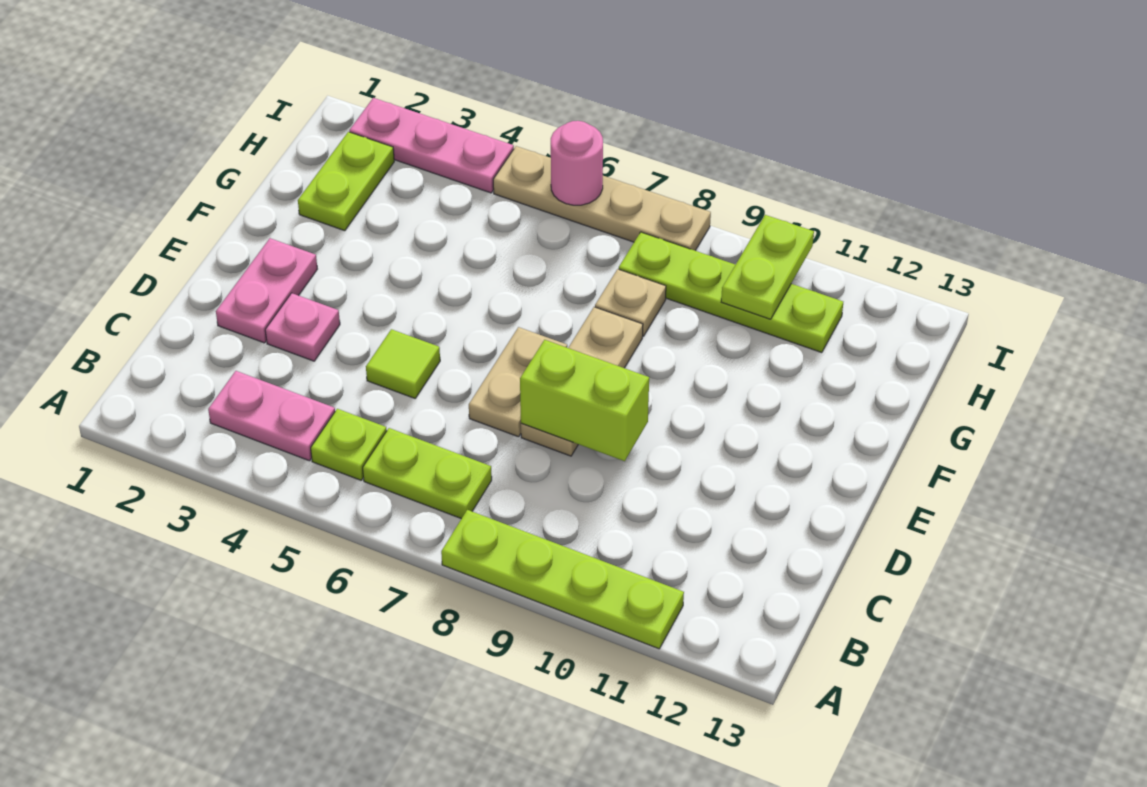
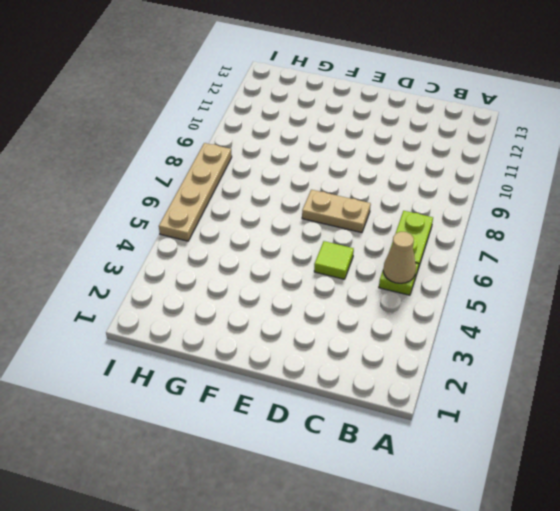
tan cone B5 level 2 -> none
none -> lime plate A8:A11 level 1
none -> pink plate B3:B4 level 1
none -> pink plate D2:E2 level 1

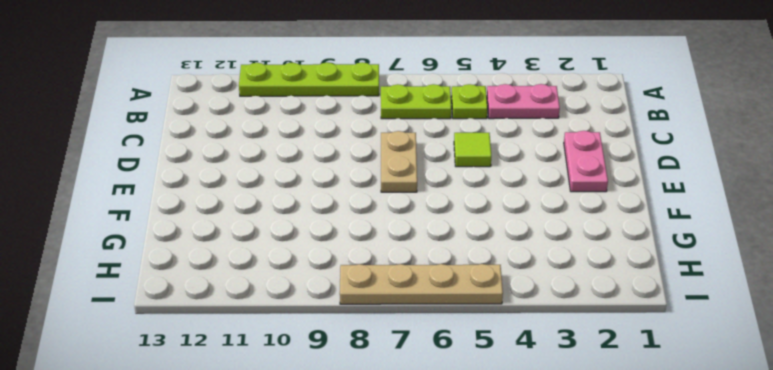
none -> pink plate D3 level 1
none -> tan plate D8:F8 level 1
none -> lime plate G2:H2 level 1

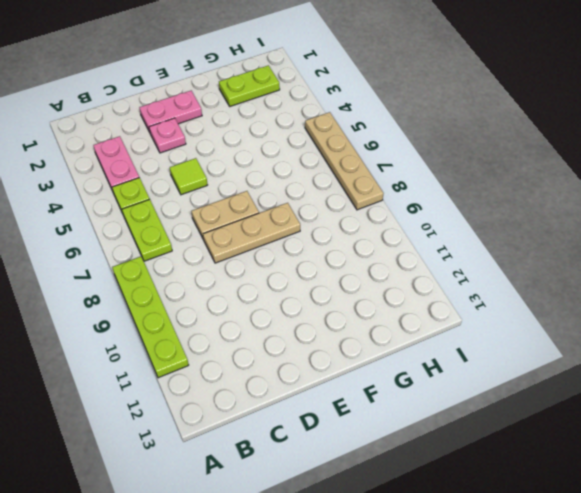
none -> tan plate G8 level 1
none -> lime plate H8:H11 level 1
none -> pink plate I2:I4 level 1

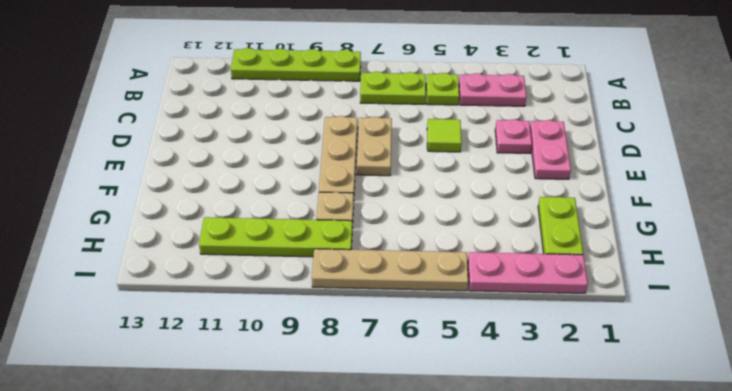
none -> lime brick D8:D9 level 2
none -> lime plate H10:I10 level 2
none -> pink round brick I6 level 2

